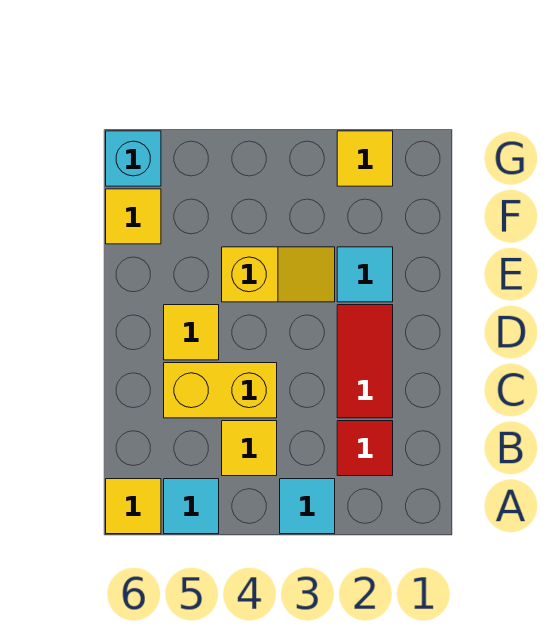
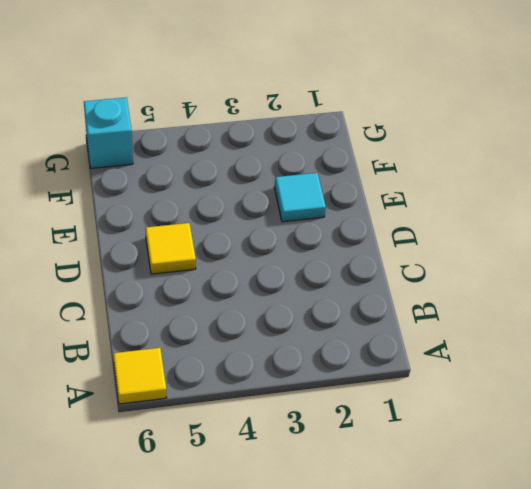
none -> cyan tile A3 level 1
none -> cyan tile A5 level 1
none -> red tile B2 level 1

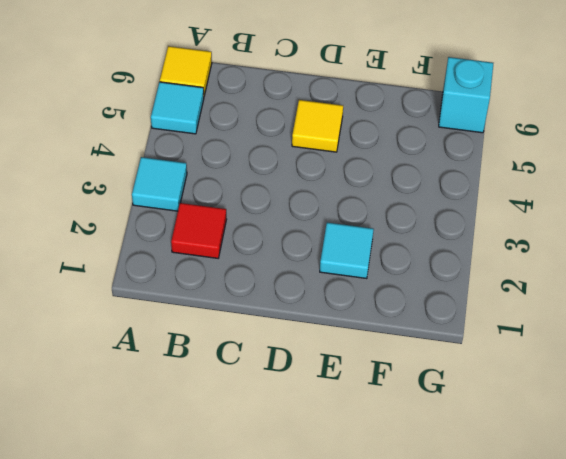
none -> yellow tile B4 level 1
none -> red tile C2:D2 level 1
none -> yellow brick C4:C5 level 1

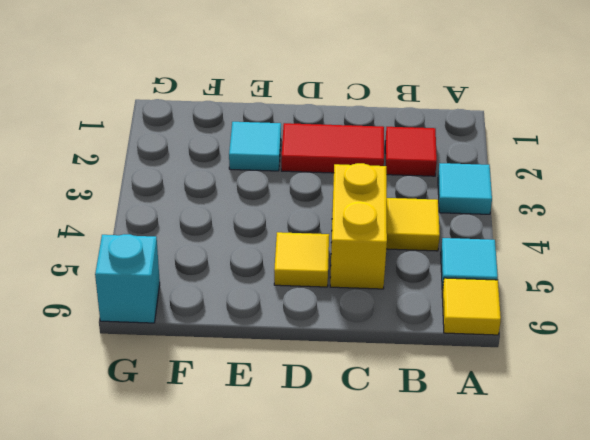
none -> yellow slope E3:E4 level 1 top 4
none -> yellow tile F6 level 1
none -> yellow tile G2 level 1

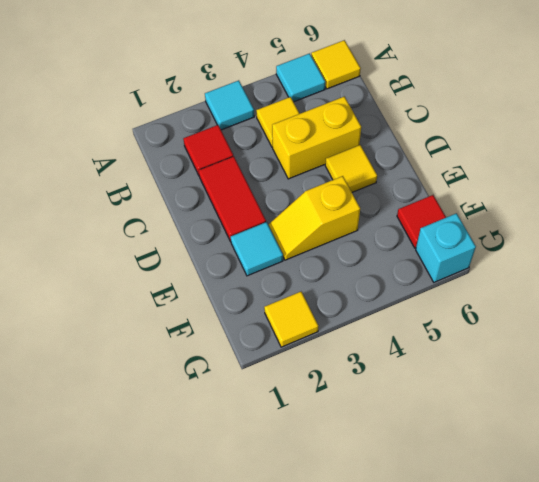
red tile F6 level 1 -> yellow tile F6 level 1

